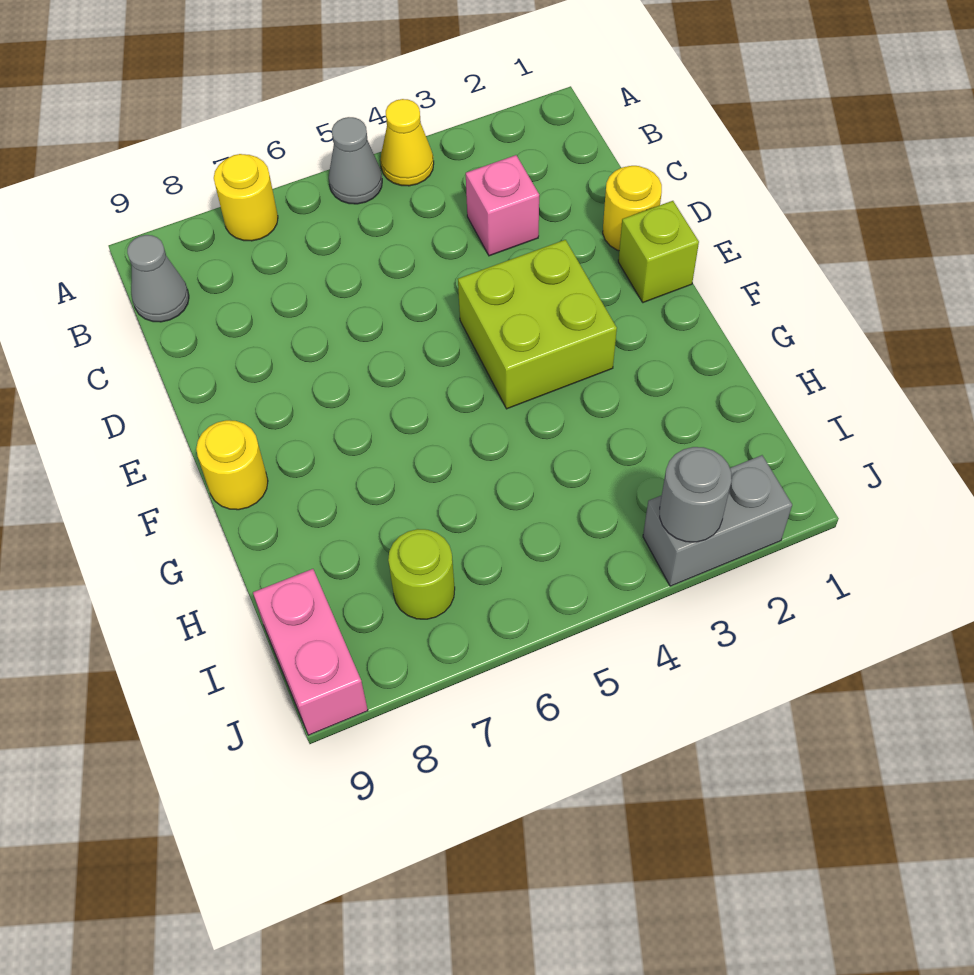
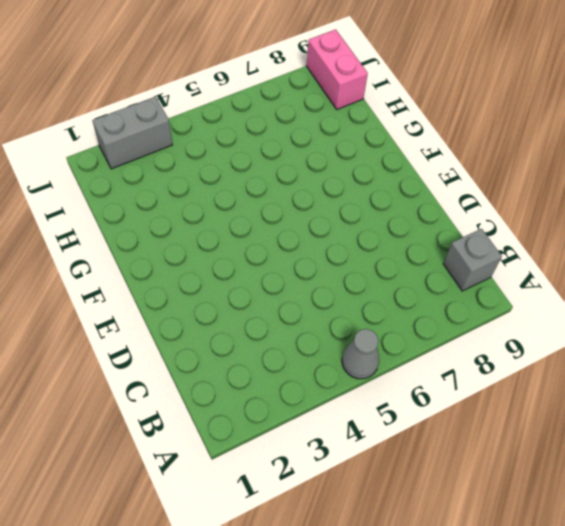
grey brick B9 level 1 -> grey cone B9 level 1
none -> yellow cone A4 level 1
none -> yellow round brick A7 level 1
none -> pink brick C3 level 1

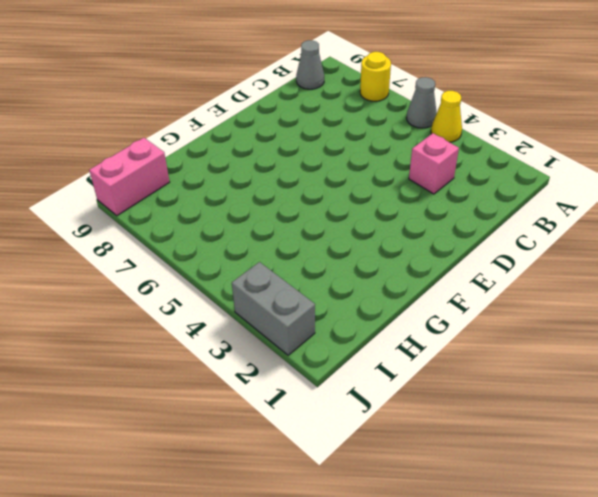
none -> yellow round brick D1 level 1
none -> lime brick E1 level 1
none -> lime brick E3:F4 level 1

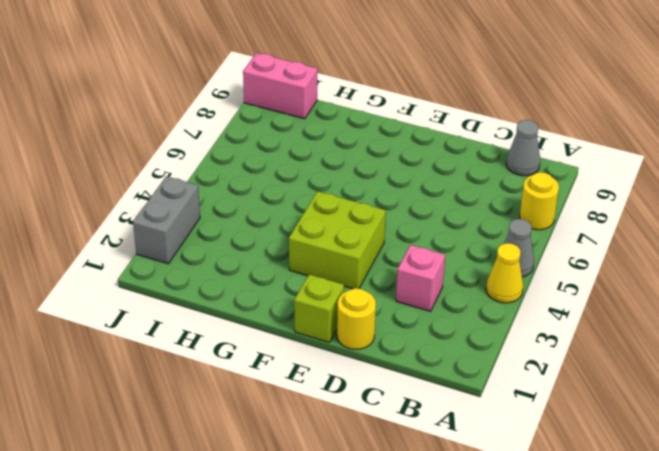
none -> yellow round brick F9 level 1
none -> lime round brick I7 level 1
none -> grey round brick J3 level 2

